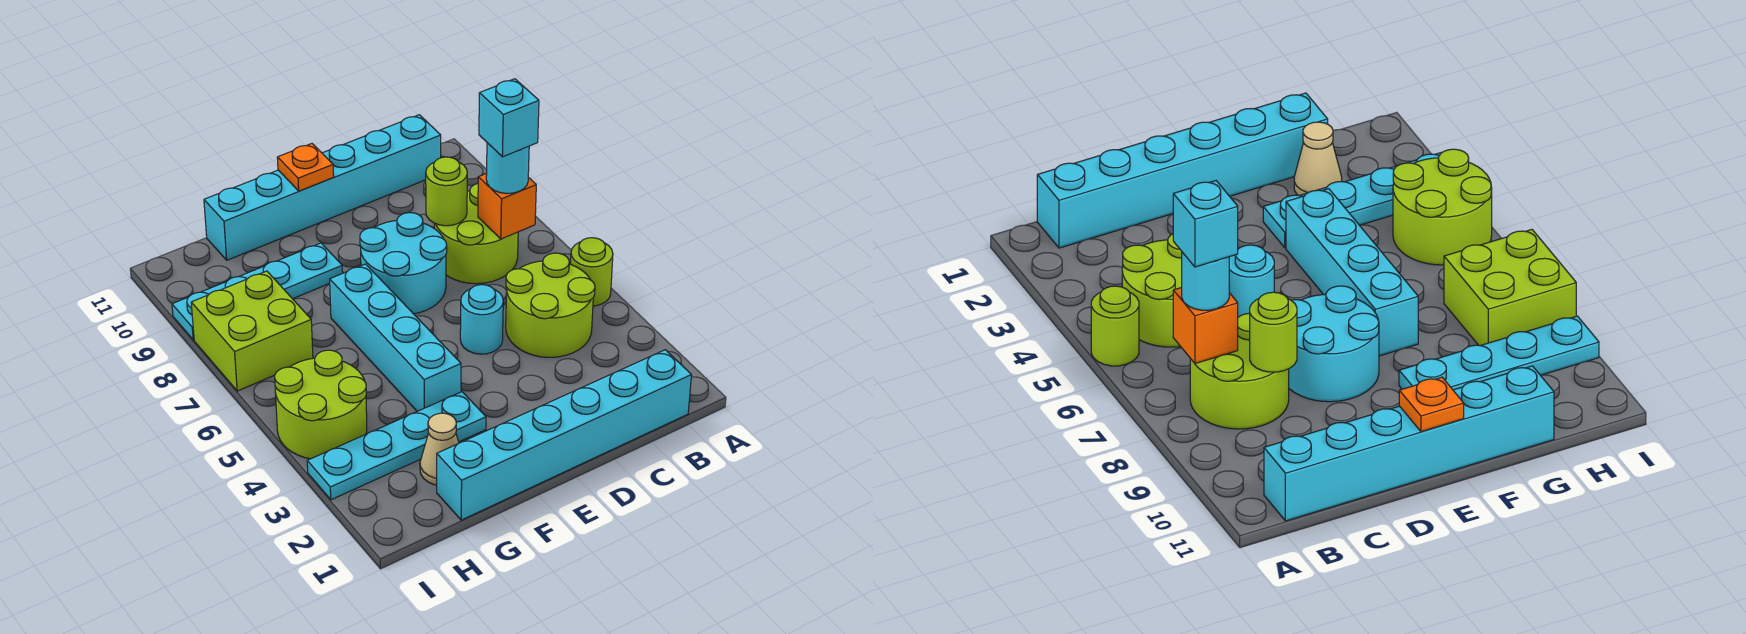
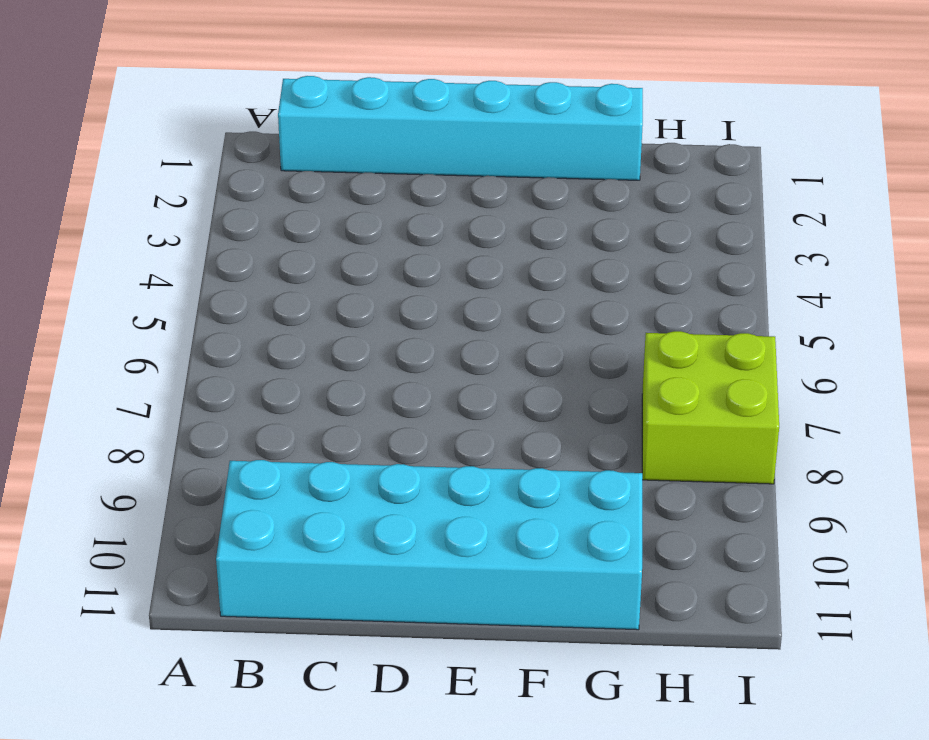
cyan brick B10:G11 level 1 -> cyan brick B11:G11 level 1
none -> lime round brick A5 level 1
none -> lime round brick B4:C5 level 1
none -> lime round brick B7:C8 level 1

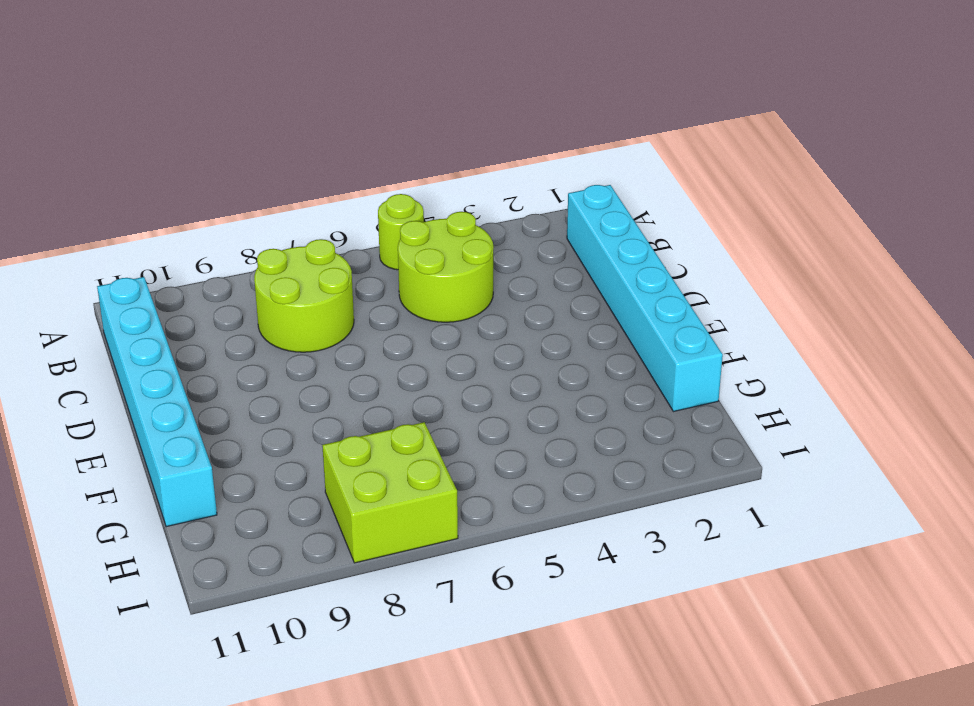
none -> cyan round brick D5 level 1
none -> cyan round brick D7:E8 level 1
none -> cyan plate F3:I3 level 1

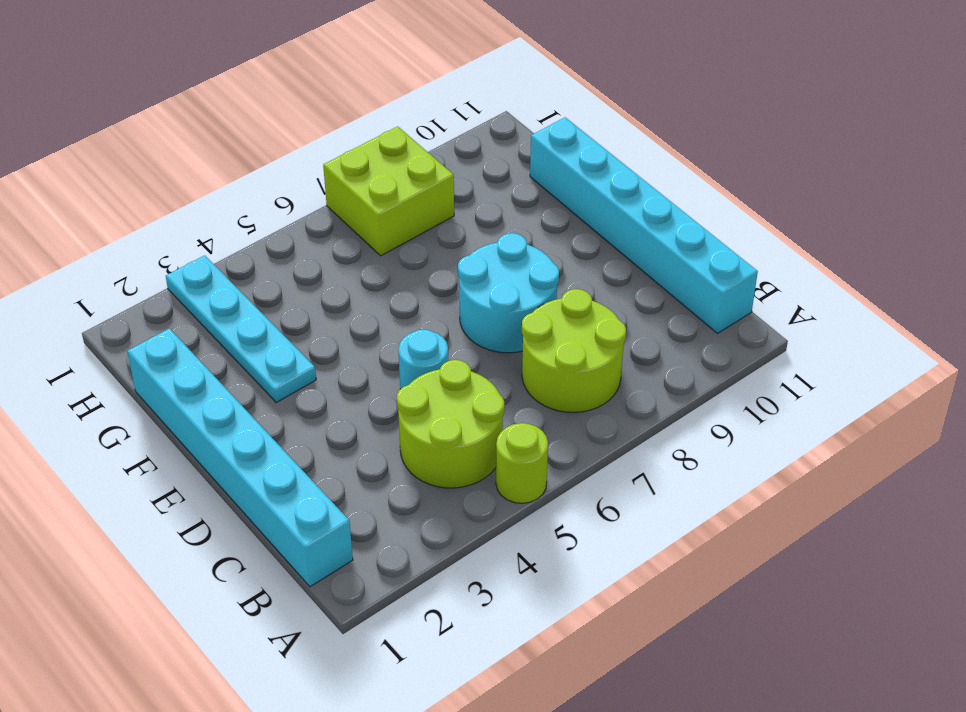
none -> cyan brick F4:F7 level 1
none -> cyan plate F9:I9 level 1
none -> tan cone G2 level 1

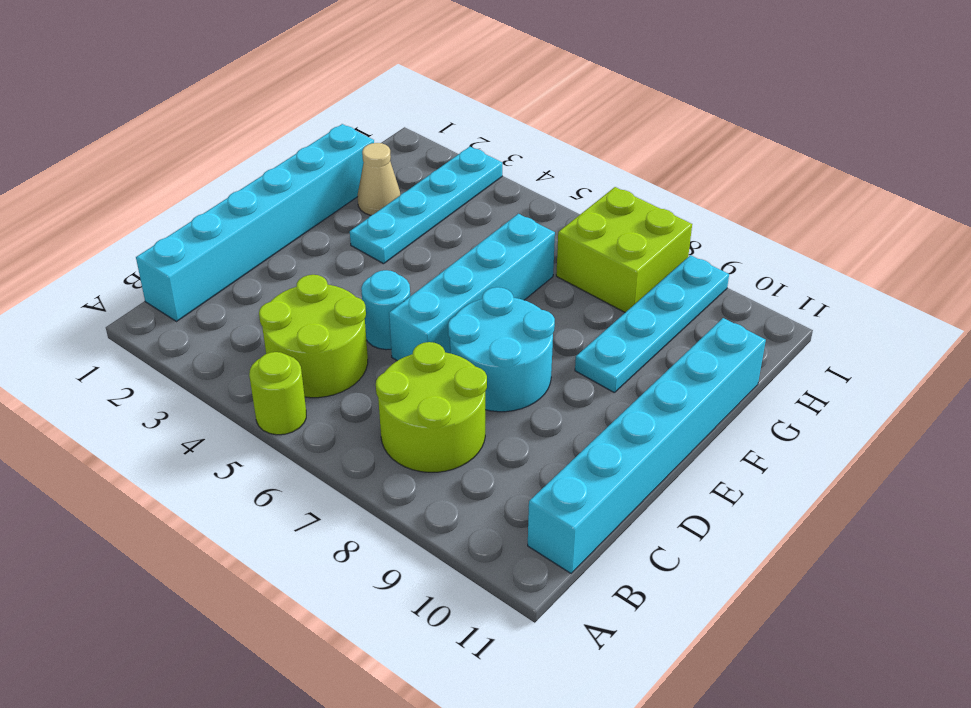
cyan brick D6:G6 level 1 -> cyan brick F4:F7 level 1
none -> lime round brick H4:I5 level 1
none -> orange brick B7 level 2
none -> lime round brick C8 level 2

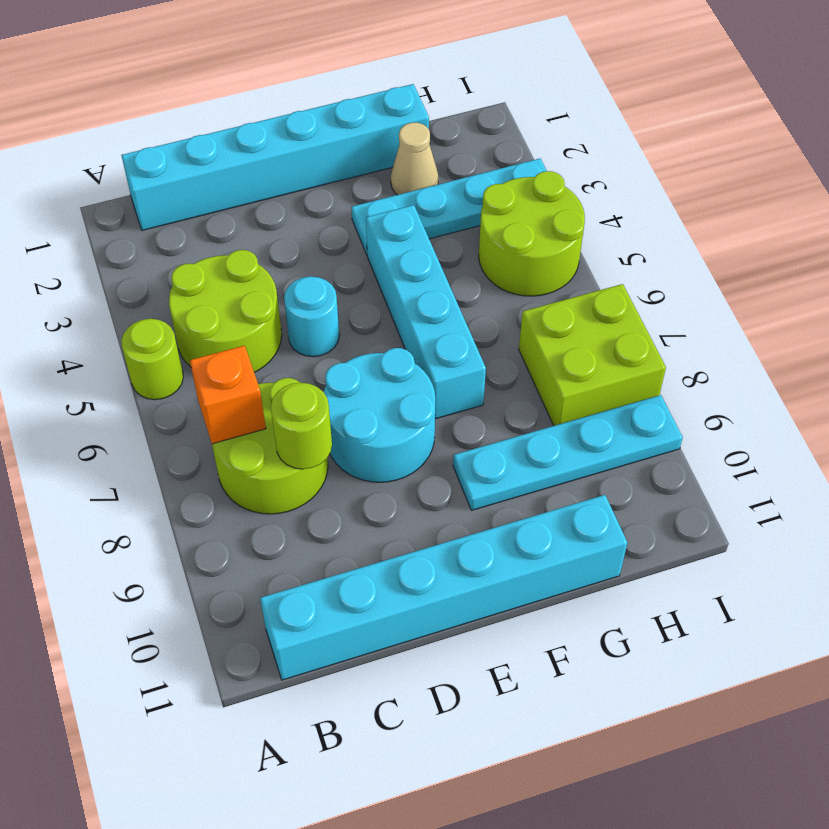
none -> orange plate E11 level 2
none -> cyan round brick B7 level 3
none -> cyan brick B7 level 4

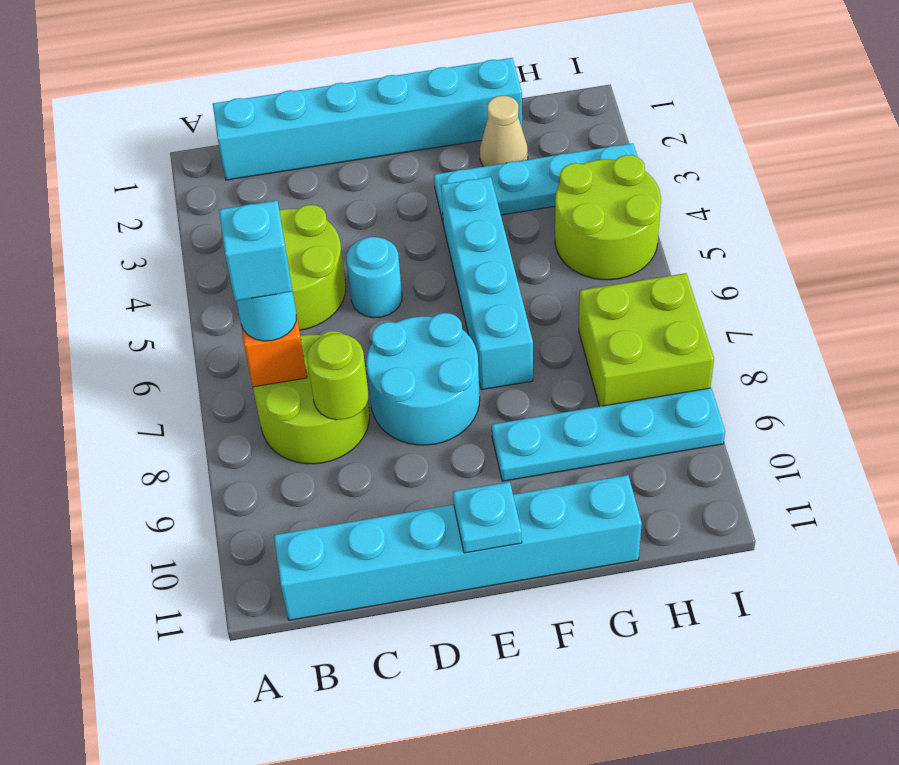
cyan plate E11 level 2 -> orange plate E11 level 2
none -> lime round brick A5 level 1

